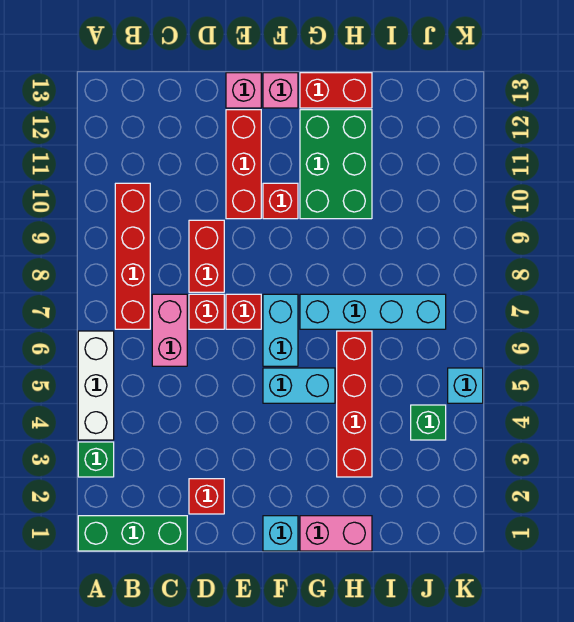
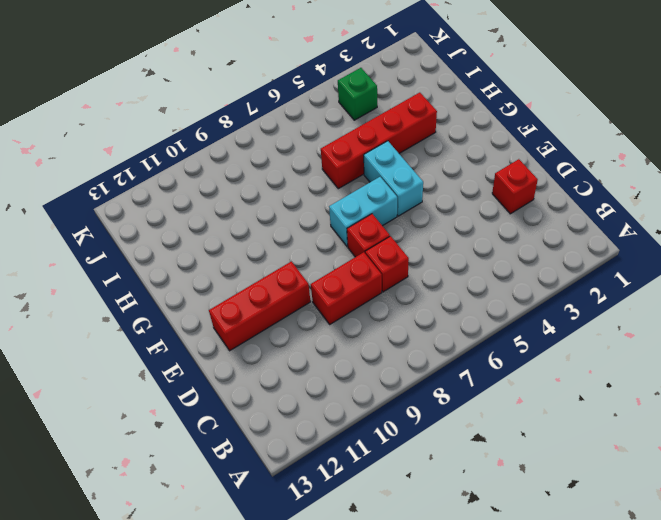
none -> green brick A1:C1 level 1
none -> green brick A3 level 1
none -> white brick A4:A6 level 1

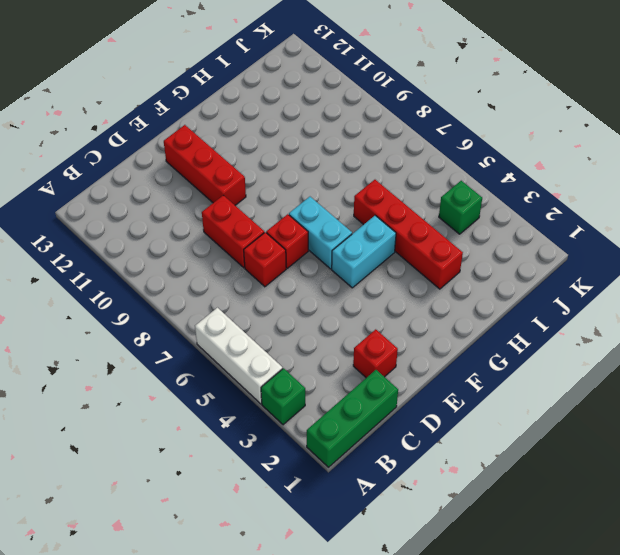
none -> red brick B7:B10 level 1
none -> pink brick C6:C7 level 1
none -> pink brick E13 level 1

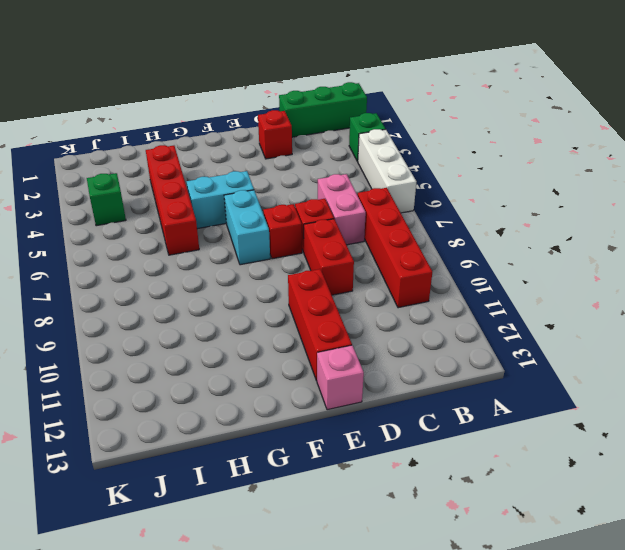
none -> cyan brick F1 level 1
none -> red brick F10 level 1
none -> pink brick F13 level 1

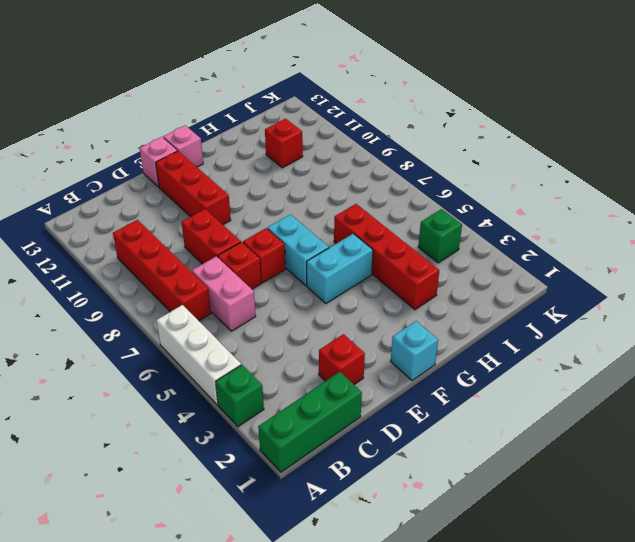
red brick I11 level 1 -> red brick F10 level 1
none -> pink brick G1:H1 level 1
none -> cyan brick G7:J7 level 1
none -> green brick G10:H12 level 1

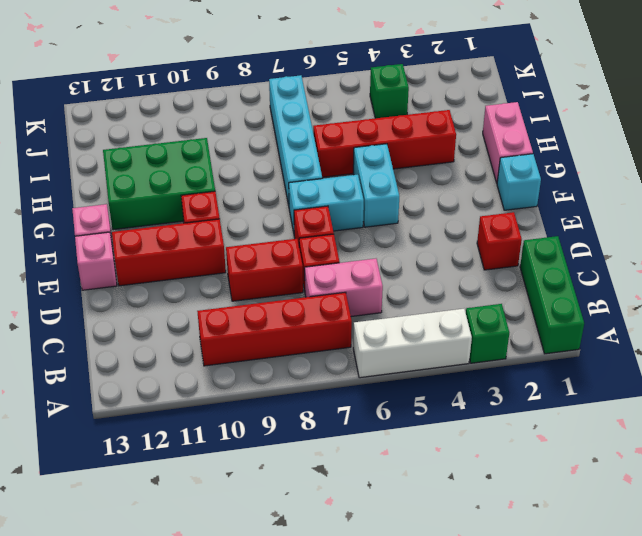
none -> red brick G13:H13 level 1
none -> cyan brick K5 level 1

